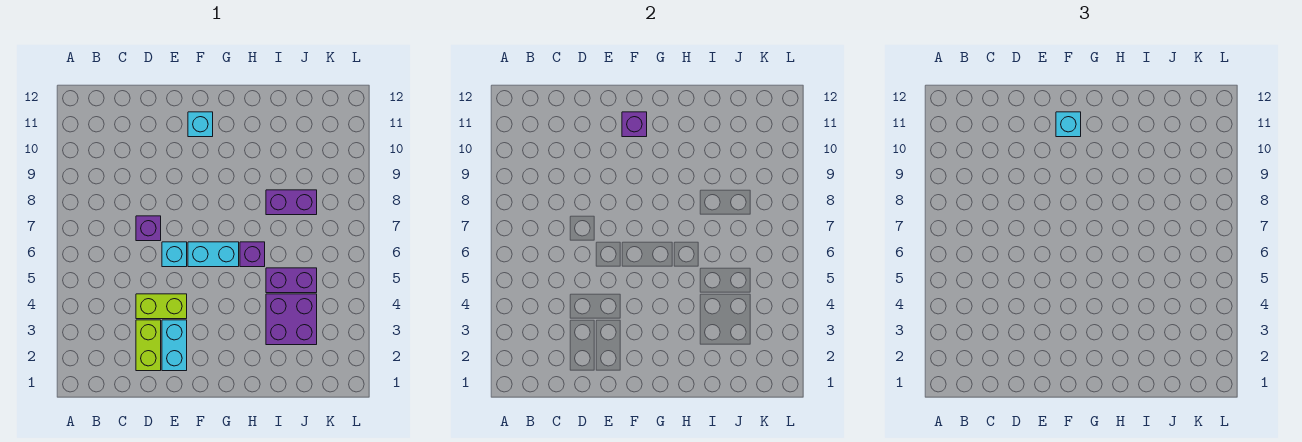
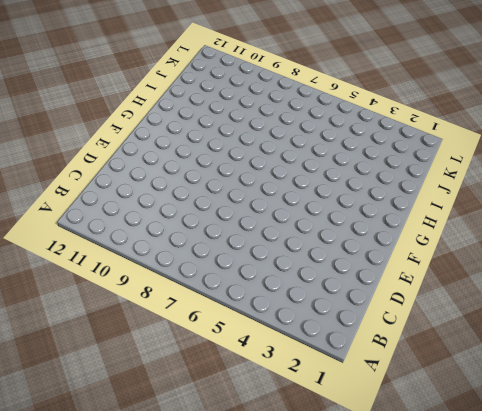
none -> lime brick D2:D3 level 1
none -> lime brick D4:E4 level 1
none -> purple brick D7 level 1

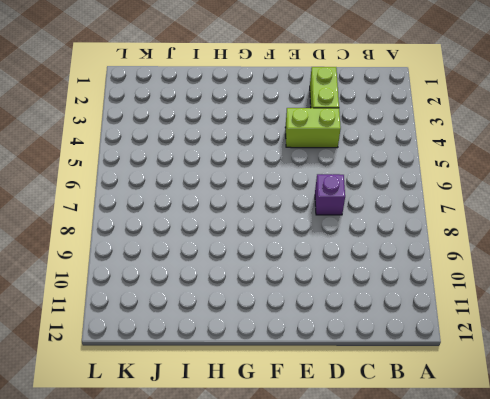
none -> cyan brick E2:E3 level 1
none -> cyan brick E6 level 1
none -> cyan brick F6:G6 level 1

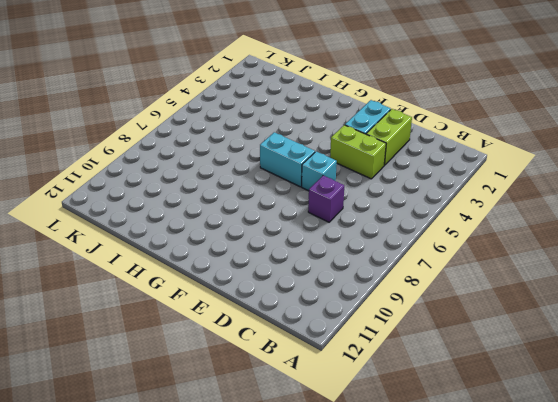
none -> cyan brick F11 level 1
none -> purple brick H6 level 1
none -> purple brick I3:J4 level 1

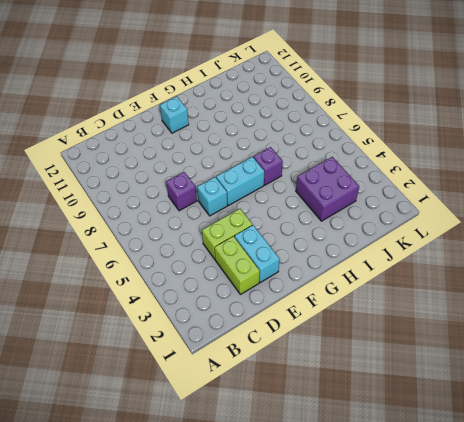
none -> purple brick I5:J5 level 1
none -> purple brick I8:J8 level 1
none -> purple brick F11 level 2

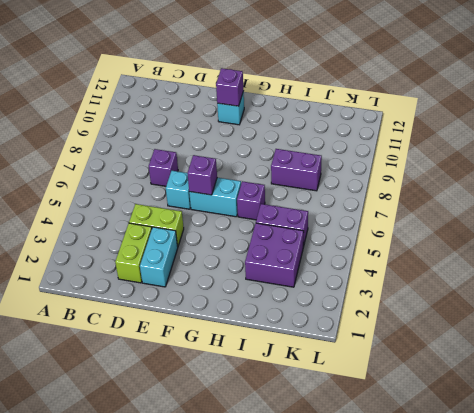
purple brick F6 level 2 -> none
none -> cyan brick F11 level 3

